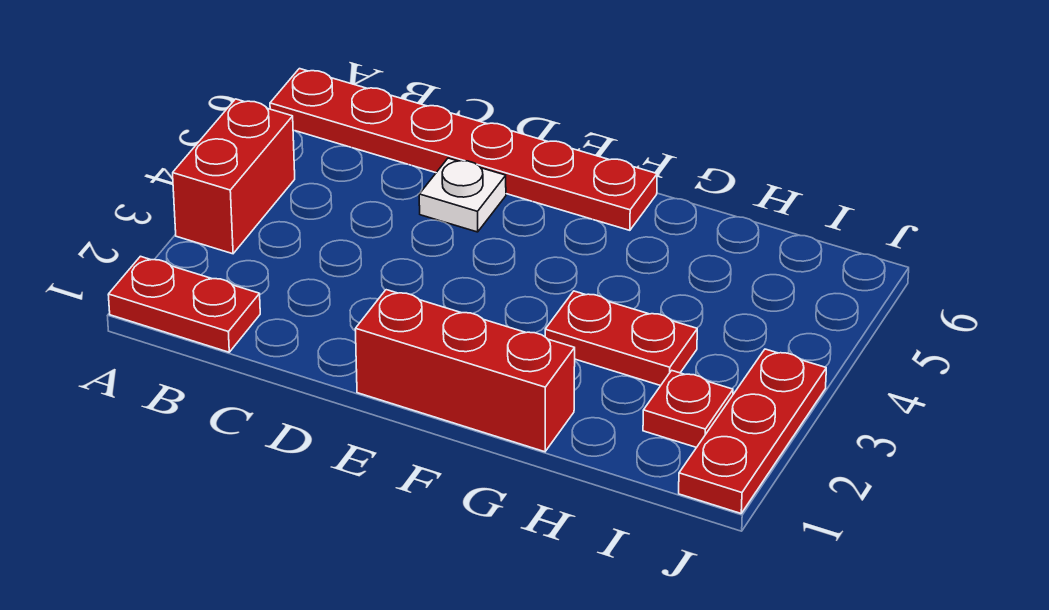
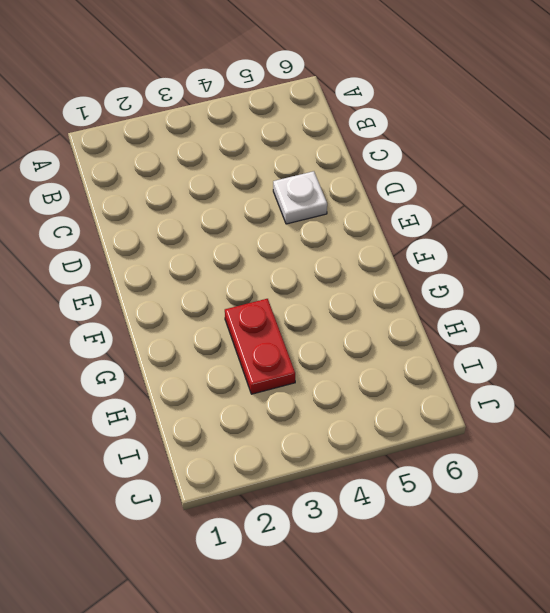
none -> red plate A1:B1 level 1
none -> red brick A3:A4 level 1

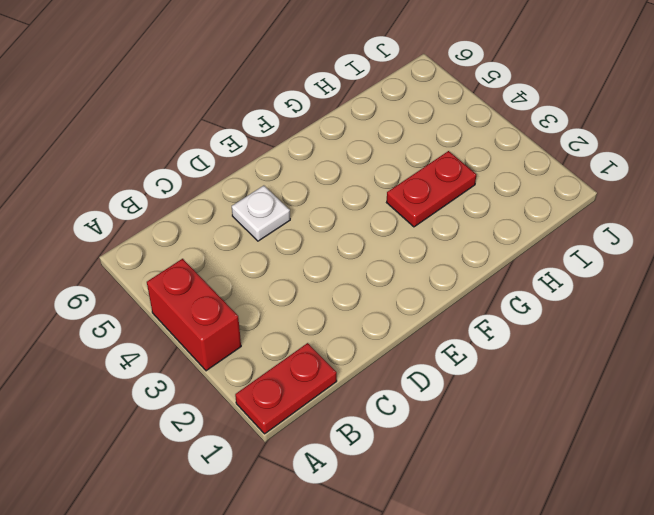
none -> red plate A6:F6 level 1
none -> red brick E1:G1 level 1

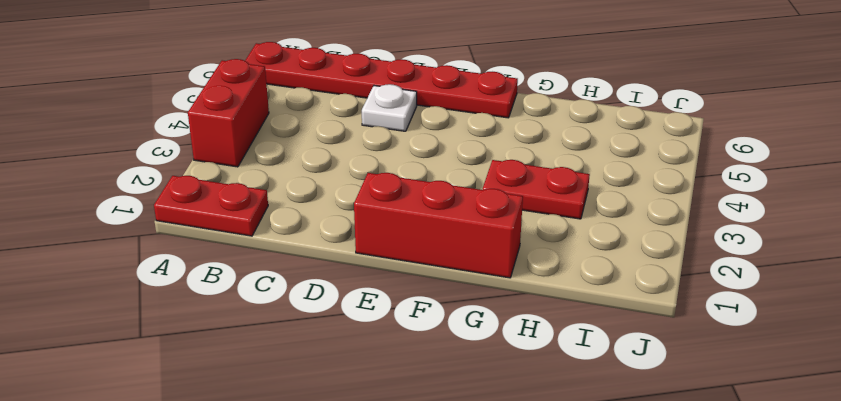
none -> red plate I2 level 1
none -> red plate J1:J3 level 1

